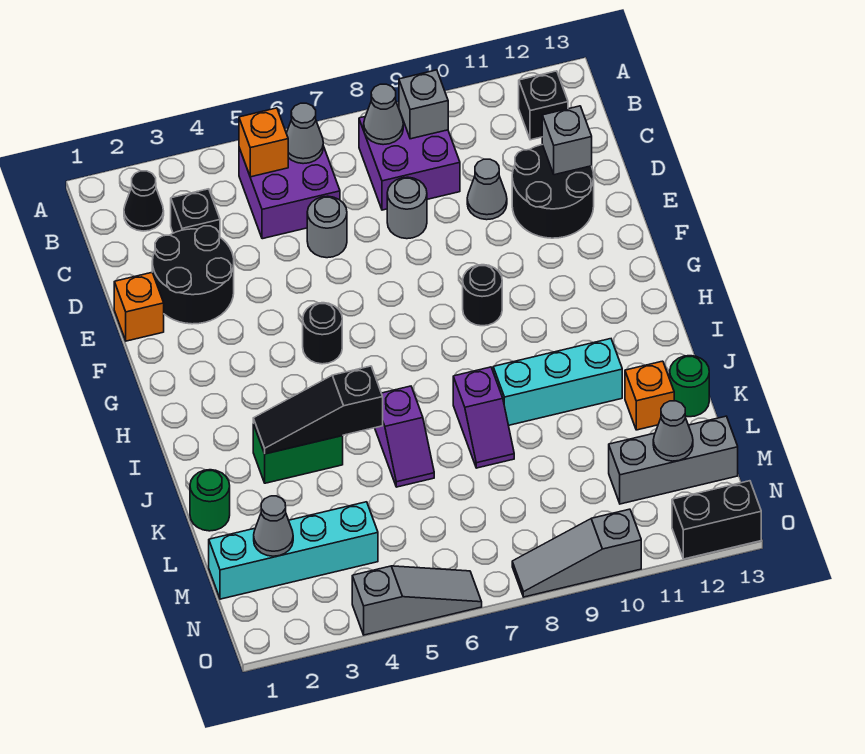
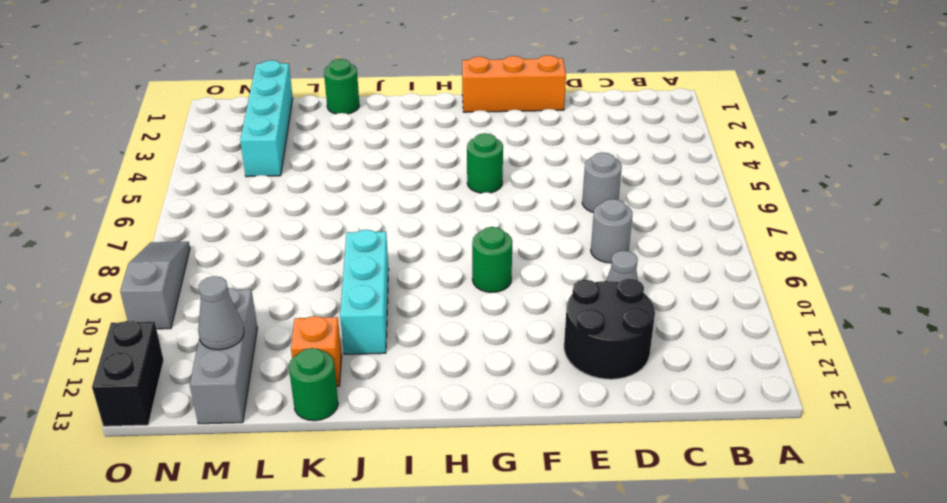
orange brick E1:G1 level 1 -> orange brick E1 level 1
green round brick G5 level 1 -> black round brick G5 level 1
green round brick G9 level 1 -> black round brick G9 level 1
none -> black cone B2 level 1
none -> purple brick B5:C6 level 1
none -> purple brick B8:C9 level 1
none -> black brick B12 level 1

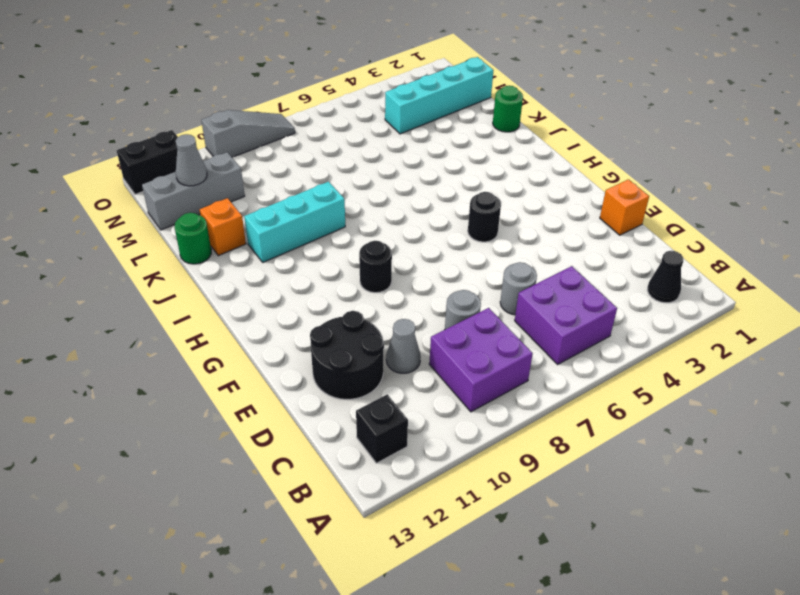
none -> black brick C3 level 1
none -> black round brick D2:E3 level 1
none -> green brick J3:J4 level 1
none -> purple slope J6:K6 level 1 top J

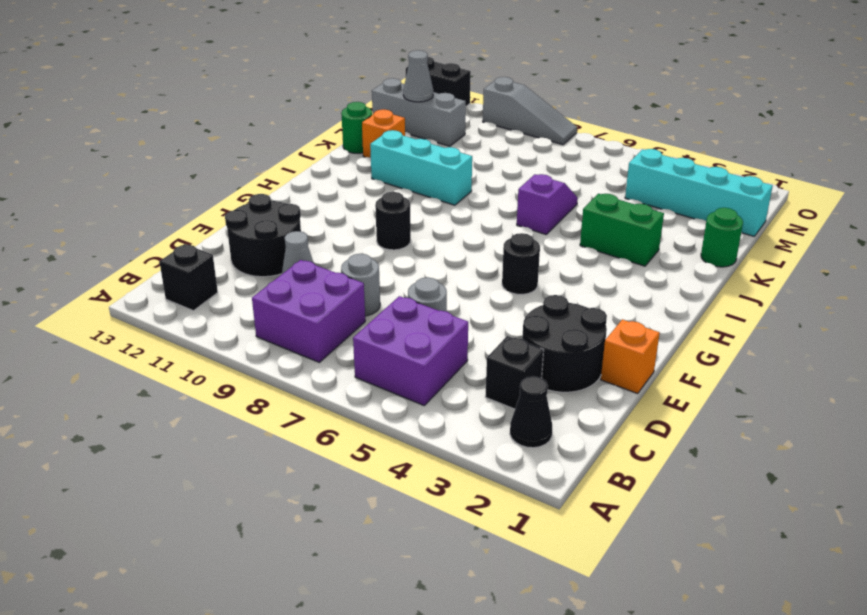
none -> purple slope J8:K8 level 1 top J
none -> grey slope O4:O6 level 1 top 4
none -> orange brick B5 level 2
none -> grey cone B6 level 2

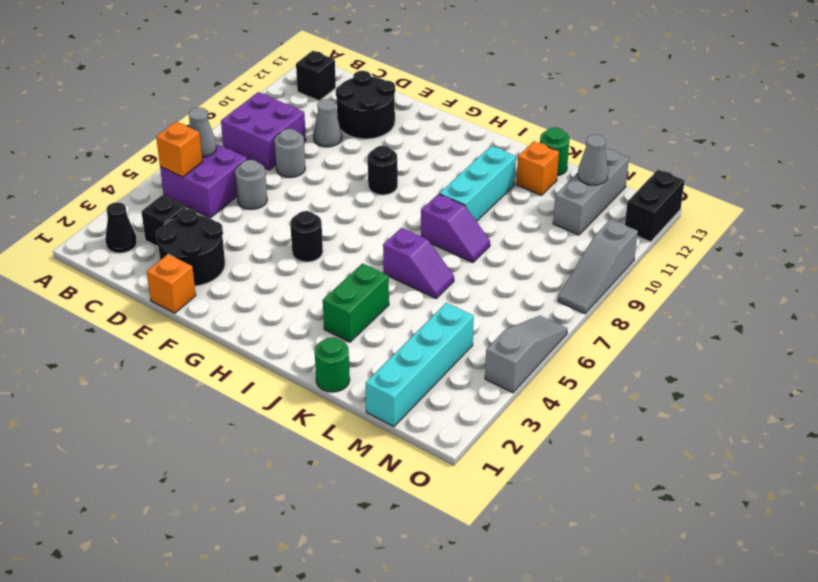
none -> grey cone B8 level 2
none -> grey brick B9 level 2
none -> grey brick D12 level 2
none -> black slope J3:J5 level 2 top 5

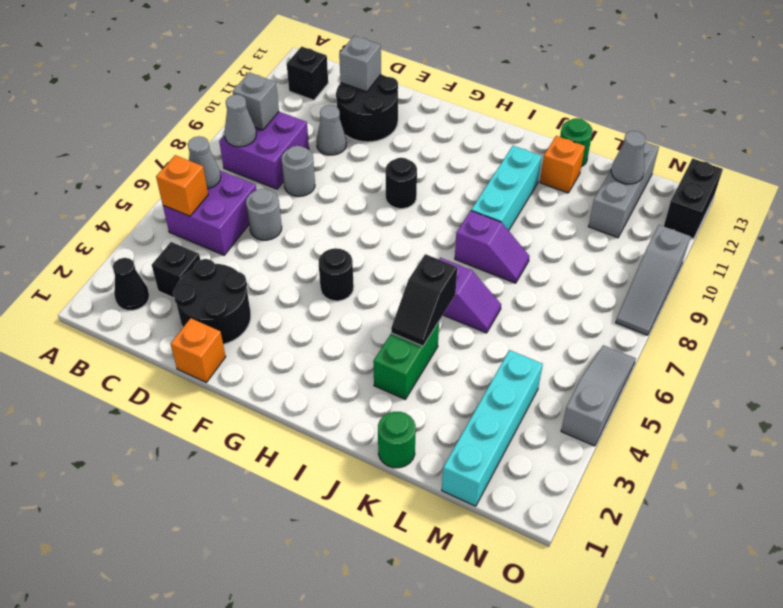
black slope J4:J5 level 2 top 5 -> black slope J3:J5 level 2 top 5
none -> grey cone M2 level 2

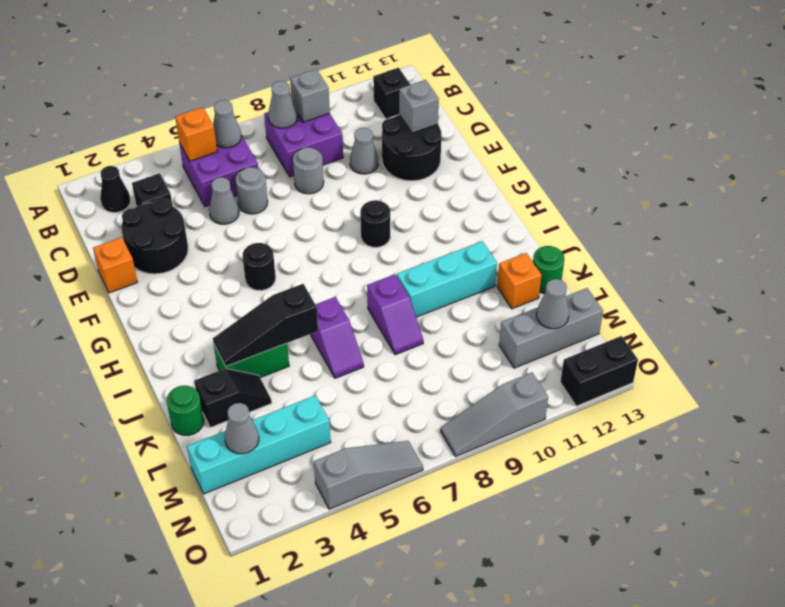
grey cone D5 level 1 -> none
black slope K2:K3 level 1 top 2 -> none

